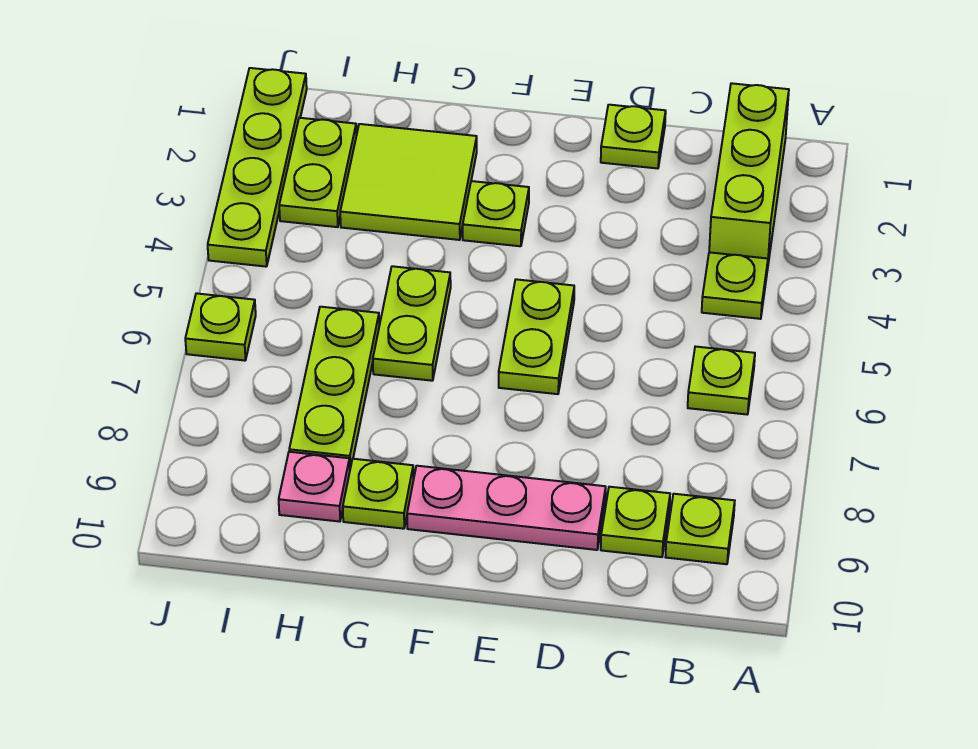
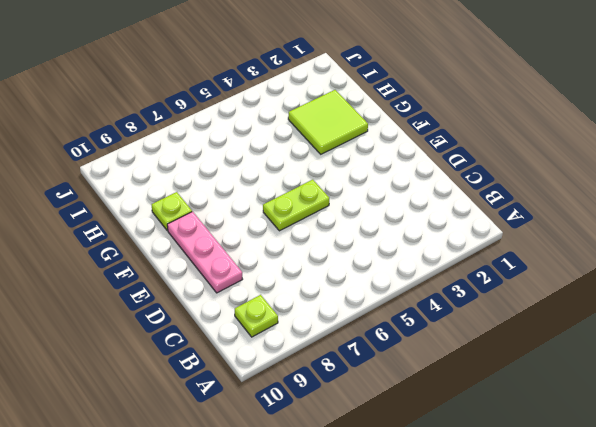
none -> lime brick B1:B3 level 1
none -> lime plate B4 level 1
none -> lime plate B6 level 1

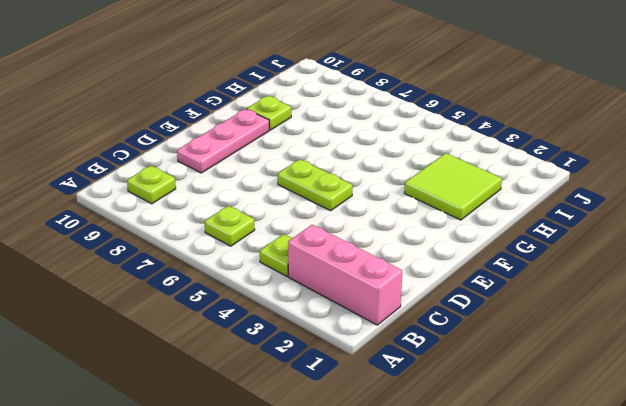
pink brick B1:B3 level 1 -> lime brick B1:B3 level 1
none -> lime plate C9 level 1
none -> lime plate D1 level 1
none -> lime plate F3 level 1

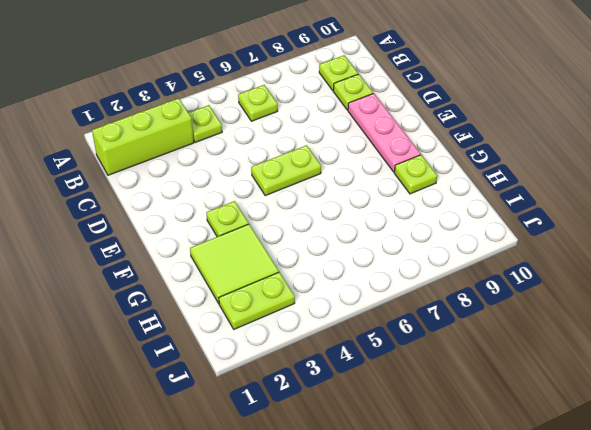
none -> lime plate D1 level 1
none -> lime plate G5:G6 level 1
none -> lime plate H6:H8 level 1

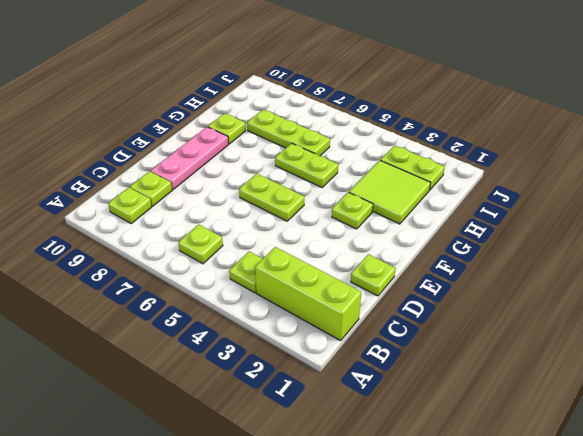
none -> pink plate H9 level 1
none -> lime plate J1:J4 level 1
none -> lime plate J6 level 1

